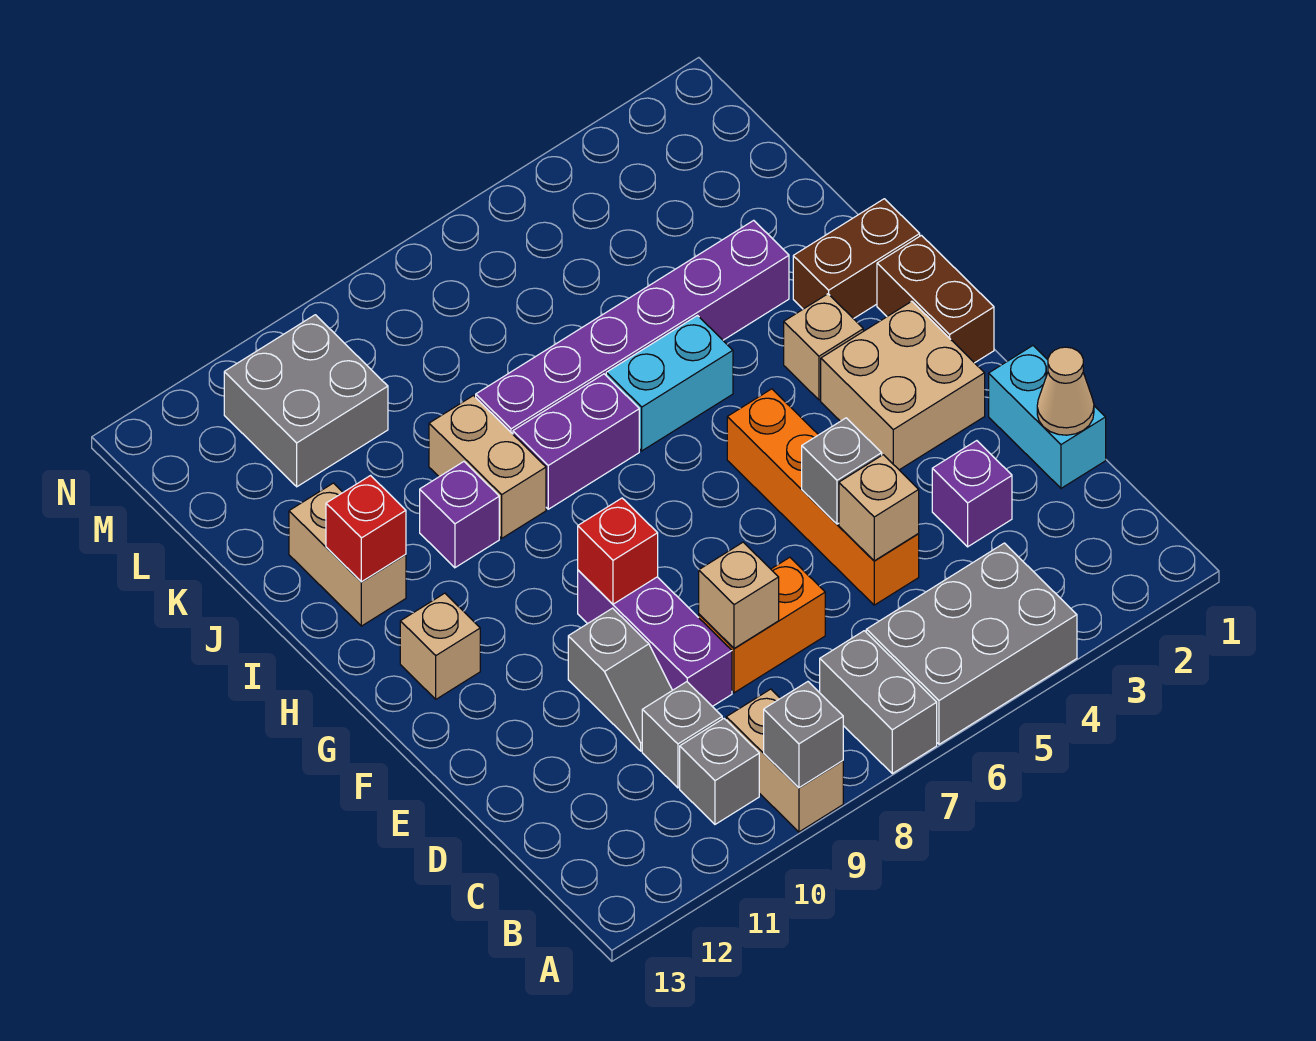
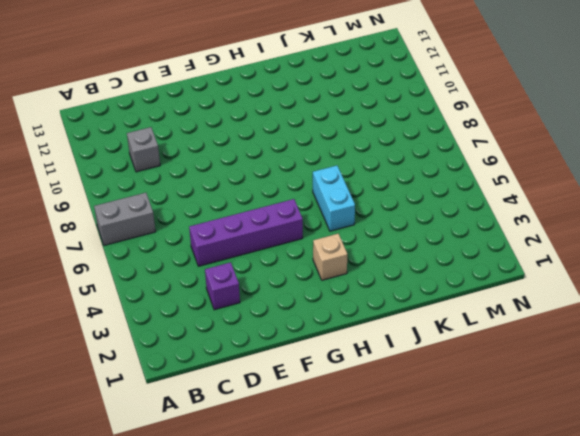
purple brick D5:G5 level 1 -> orange brick D5:G5 level 1
none -> grey brick A4:B6 level 1
none -> tan brick A9:B9 level 1
none -> grey brick B10 level 1
none -> cyan brick D1:E1 level 1

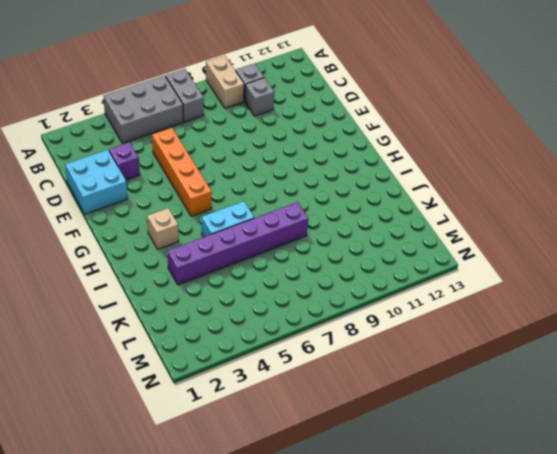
cyan brick D1:E2 level 1 -> cyan brick D1:E1 level 1
none -> orange brick D7:D8 level 1
none -> purple brick D9:F9 level 1
none -> grey slope D10:E10 level 1 top E
none -> tan brick F2:G3 level 1

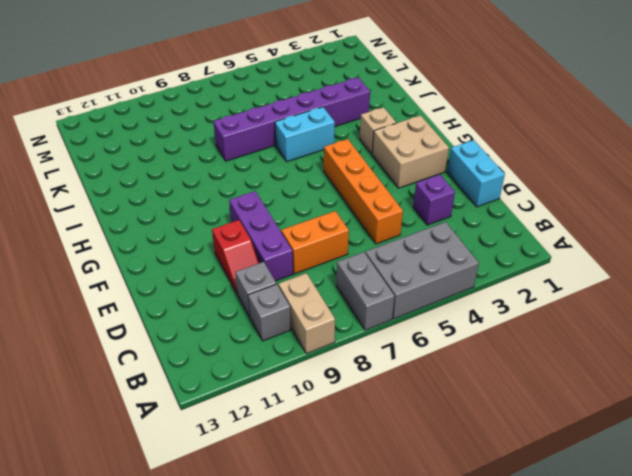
red slope D10:E10 level 1 top E -> grey slope D10:E10 level 1 top E
none -> brown brick G1:H1 level 1
none -> tan brick G12 level 1
none -> brown brick I1:I2 level 1
none -> purple brick I7:I8 level 1

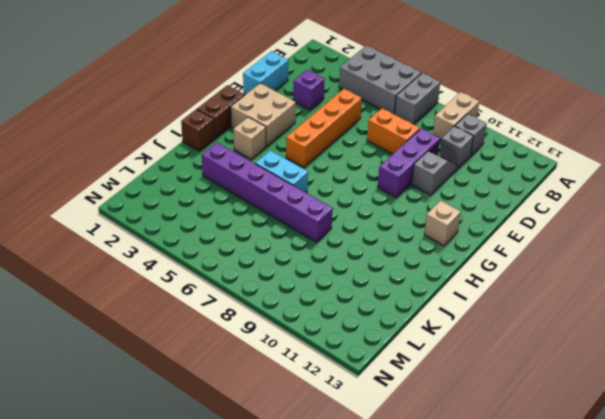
brown brick I1 level 1 -> brown brick I1:I2 level 1
none -> purple brick I7:I8 level 1
none -> tan brick I9:J9 level 1
none -> purple brick I10 level 1
none -> tan brick I12:J12 level 1

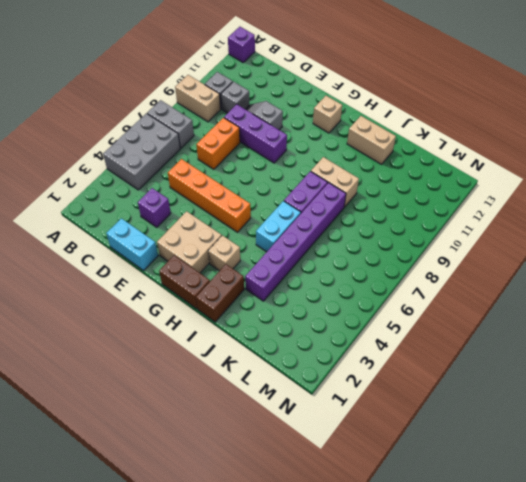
purple brick A13 level 1 -> purple brick I10 level 1
none -> grey brick L10:M11 level 1
none -> grey brick A9 level 2
none -> tan cone D1 level 2
none -> tan brick D5 level 2

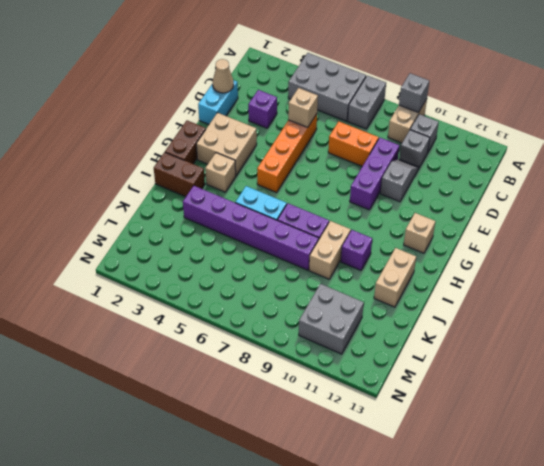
none -> tan brick D8 level 2
none -> grey brick E5 level 2
none -> red brick F9 level 2
none -> red brick I12 level 2

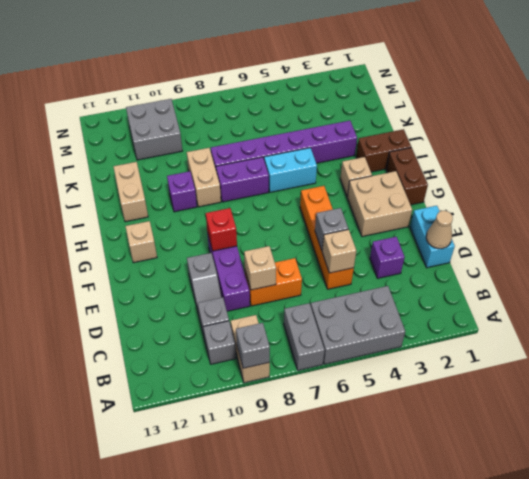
none -> red brick I12 level 2

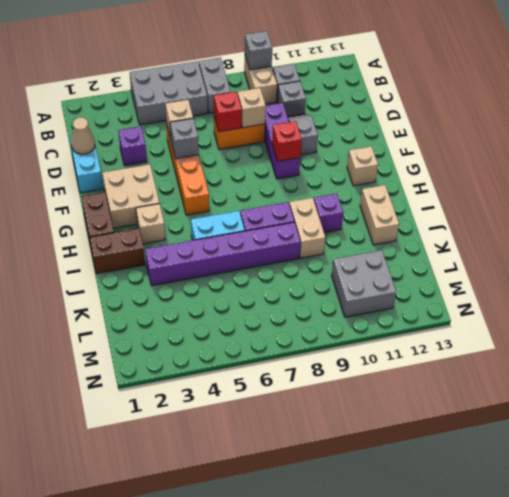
red brick D7 level 2 -> red brick I12 level 2

